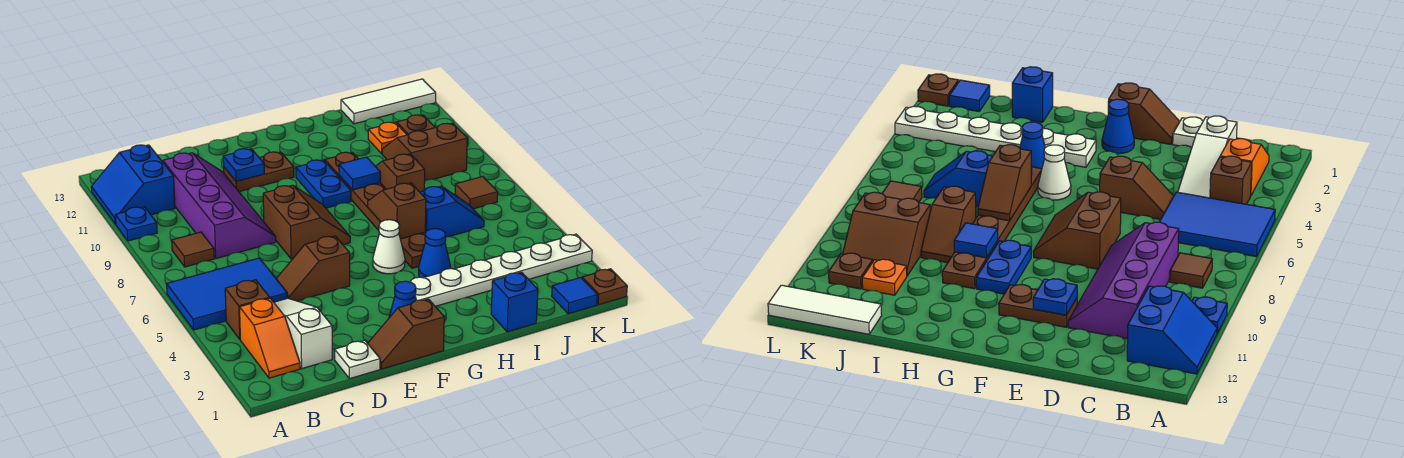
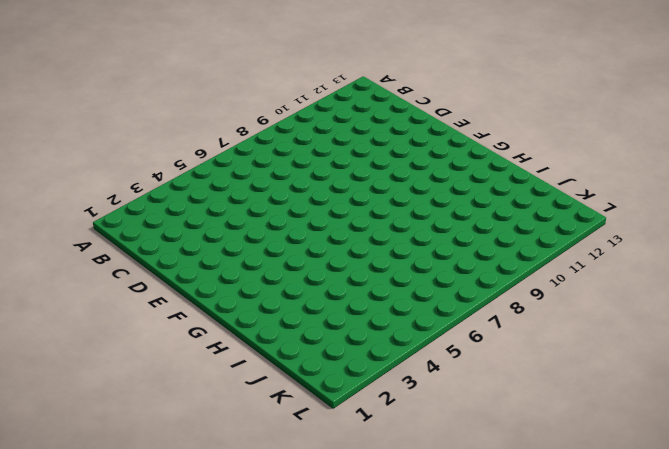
none -> blue tile A5:C6 level 1
none -> blue plate A10 level 1
none -> blue slope A11:B12 level 1 top B
none -> orange slope B2:B3 level 1 top 3

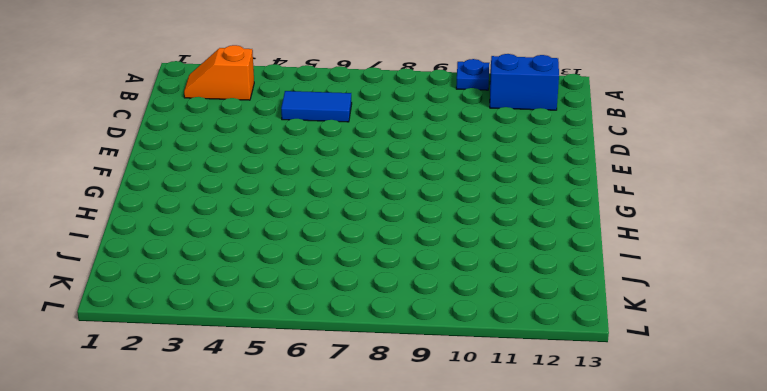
blue tile C5:C6 level 1 -> blue tile A5:C6 level 1
none -> brown brick B4 level 1
none -> brown tile B8 level 1
none -> white slope C2:C4 level 1 top 2
none -> purple slope C8:D11 level 1 top C

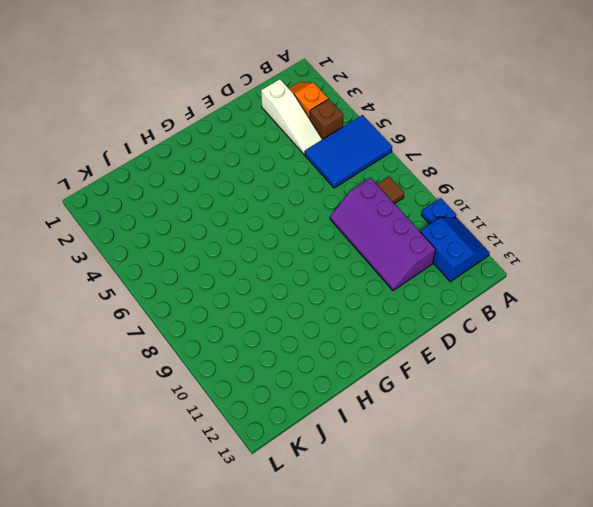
none -> white plate D1 level 1
none -> brown slope D5:E5 level 1 top E
none -> brown slope E1:F1 level 1 top F
none -> brown slope E7:F8 level 1 top E

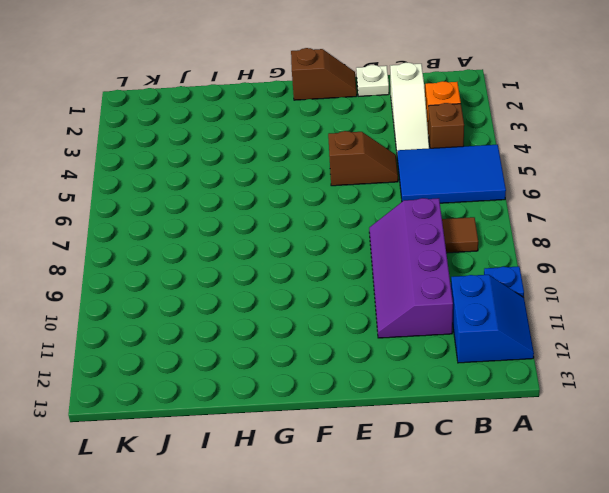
none -> brown slope E7:F8 level 1 top E
none -> brown plate E11:F11 level 1
none -> blue cone F2 level 1
none -> white plate G3:L3 level 1

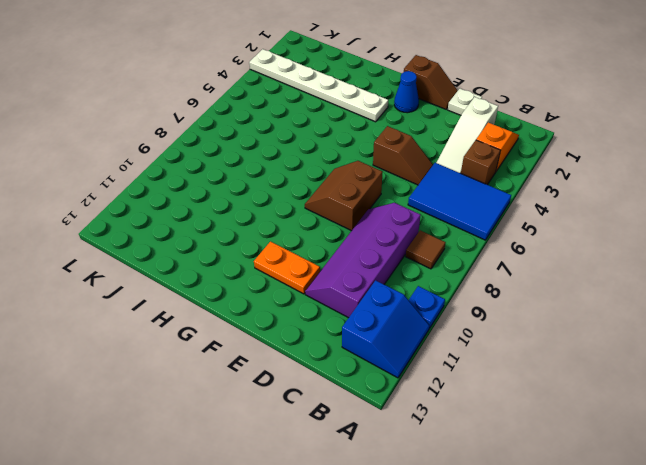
orange plate E11:F11 level 1 -> brown plate E11:F11 level 1
none -> white cone G5 level 1
none -> blue plate G9:G10 level 1
none -> blue cone H4 level 1
none -> brown plate H5:H10 level 1

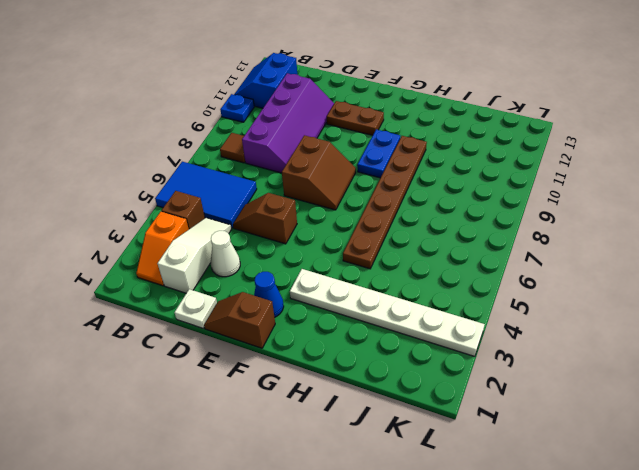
white cone D3 level 1 -> white cone G5 level 1
none -> blue cone H4 level 1
none -> blue brick I1 level 1
none -> blue slope I6:J6 level 1 top I
none -> brown slope I8:I9 level 1 top 8

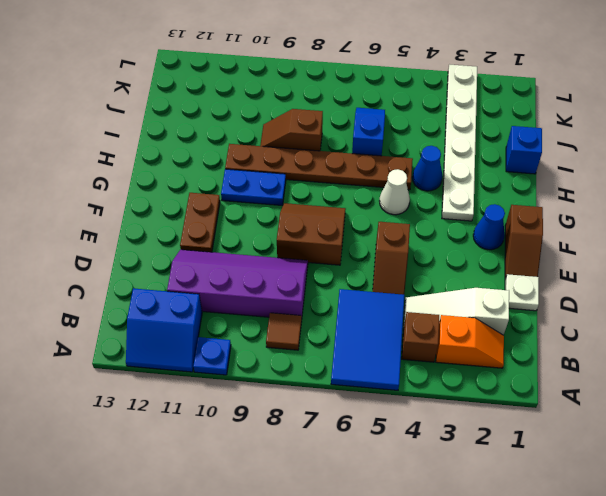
none -> brown slope J9:K10 level 1 top 9
none -> orange plate J11 level 1
none -> white tile J13:L13 level 1
none -> blue tile K1 level 1

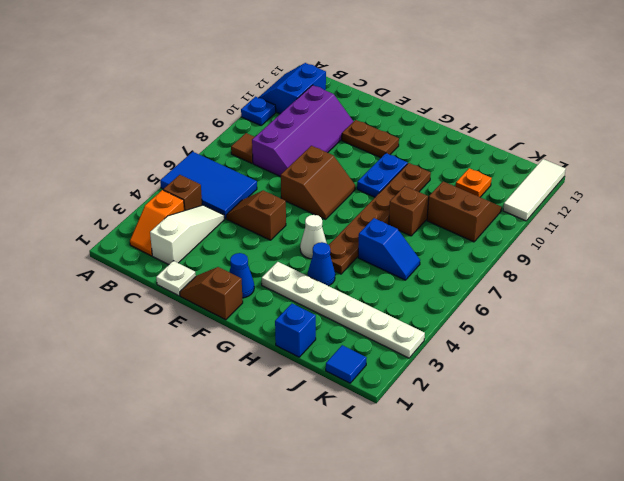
white tile L11:L13 level 1 -> white tile J13:L13 level 1
none -> brown tile K7 level 1
none -> brown plate K11 level 1
none -> brown plate L1 level 1
none -> blue plate E11 level 2

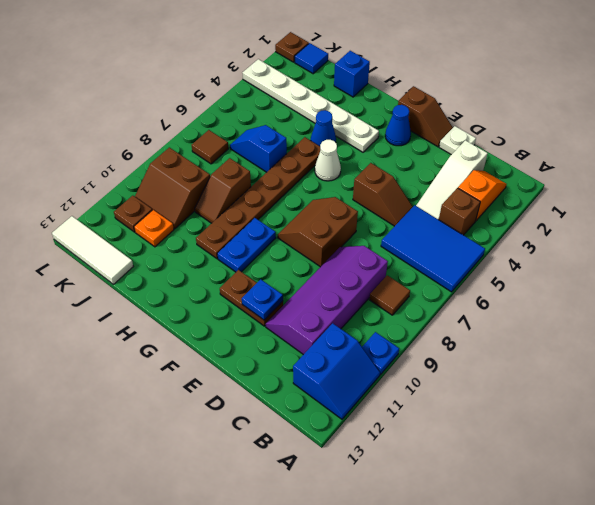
none -> brown slope H6:H7 level 2 top 6
none -> blue tile H9 level 2

